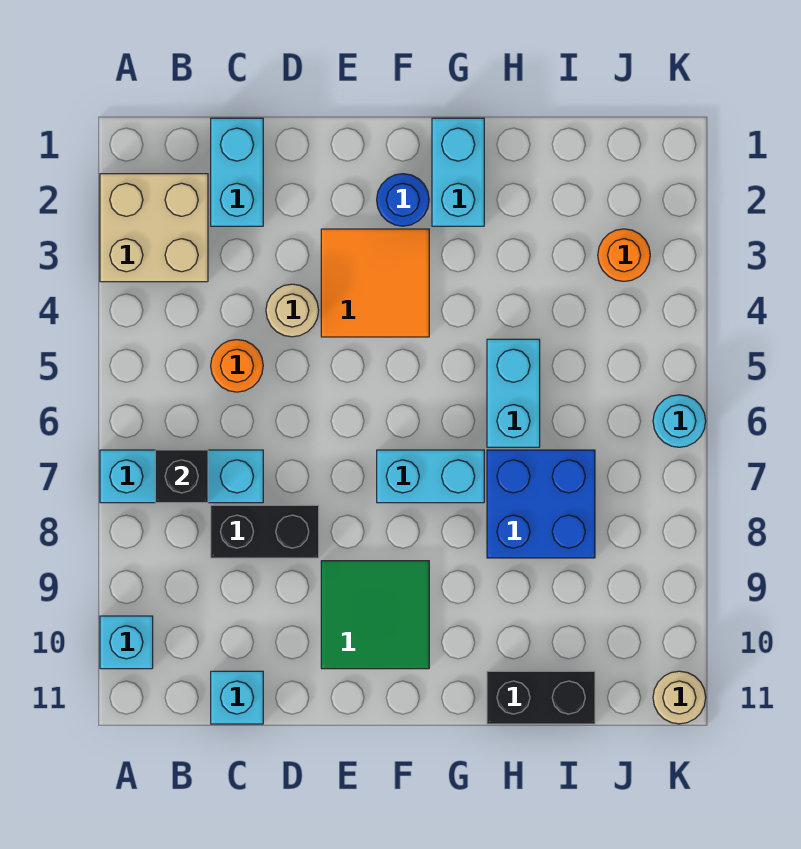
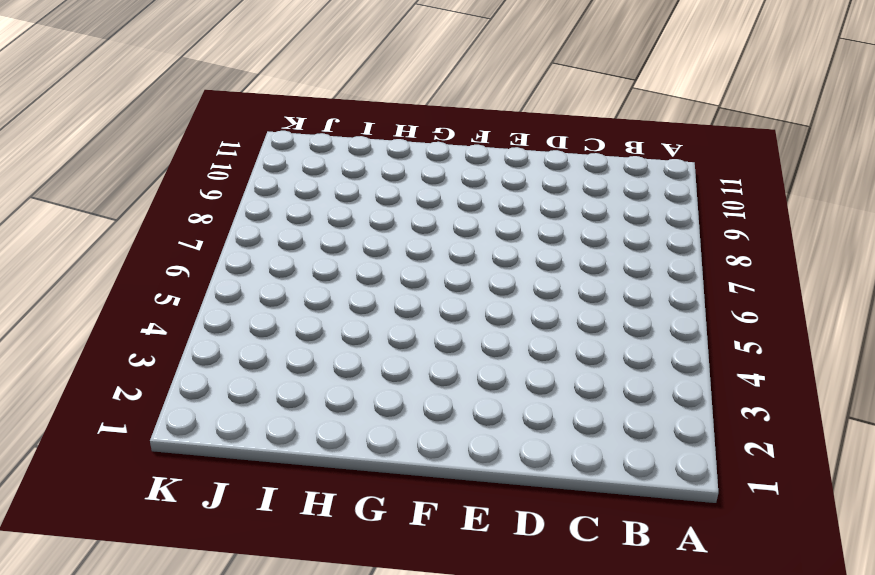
none -> tan brick A2:B3 level 1
none -> cyan brick A7:C7 level 1
none -> cyan brick A10 level 1

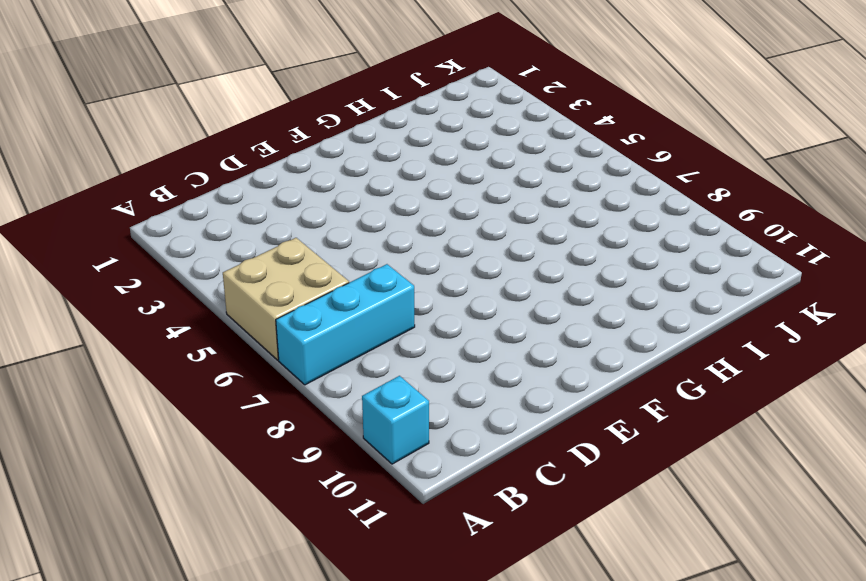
tan brick A5:B6 level 1 -> tan brick A2:B3 level 1
none -> cyan brick C1:C2 level 1
none -> orange round brick C5 level 1
none -> black brick C8:D8 level 1

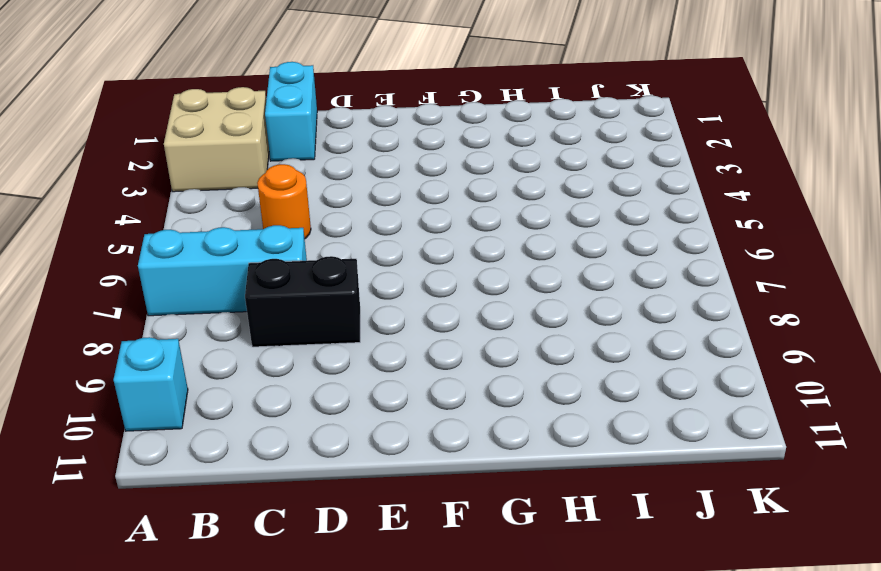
none -> cyan brick C11 level 1
none -> tan round brick D4 level 1
none -> orange tile E3:F4 level 1

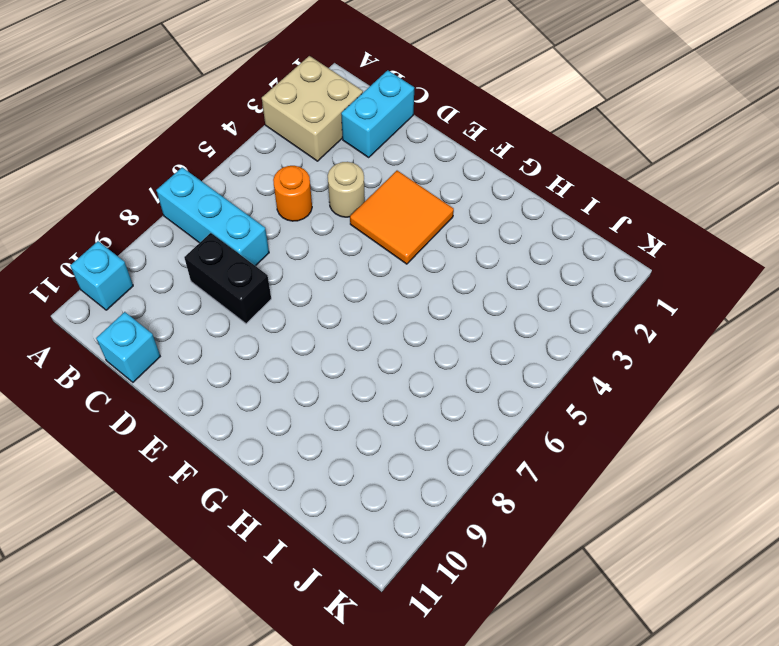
none -> green tile E9:F10 level 1
none -> blue round brick F2 level 1
none -> cyan brick F7:G7 level 1

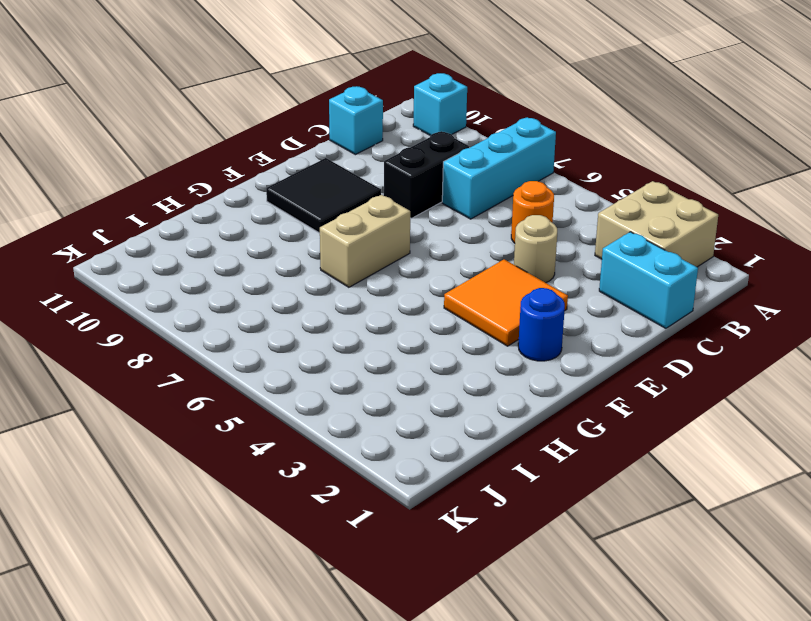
black tile E9:F10 level 1 -> green tile E9:F10 level 1
tan brick F7:G7 level 1 -> cyan brick F7:G7 level 1
none -> cyan brick G1:G2 level 1
none -> cyan brick H5:H6 level 1
none -> blue brick H7:I8 level 1

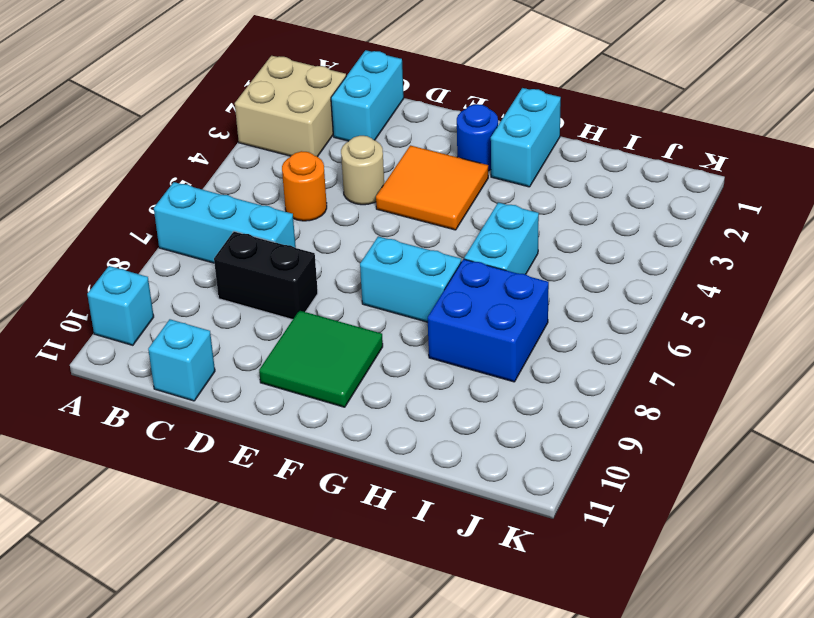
none -> black brick H11:I11 level 1
none -> orange round brick J3 level 1
none -> cyan round brick K6 level 1

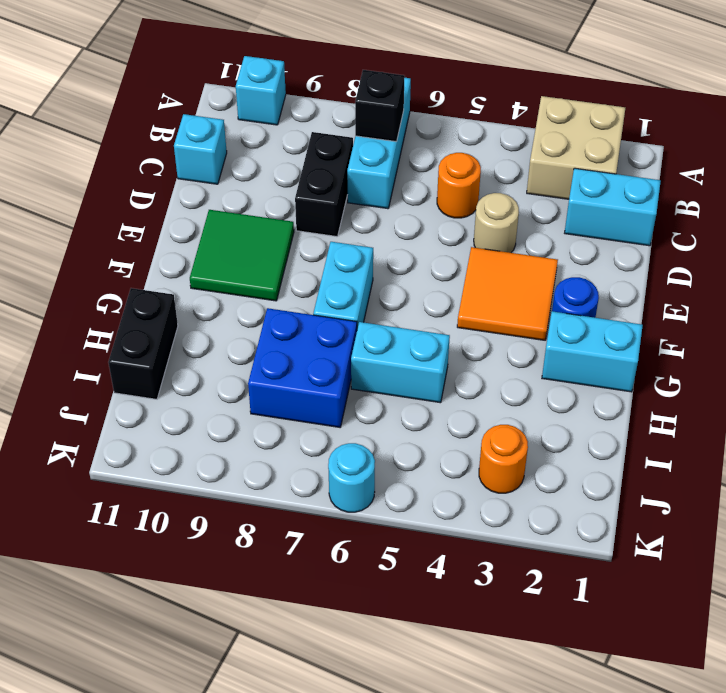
none -> tan round brick K11 level 1

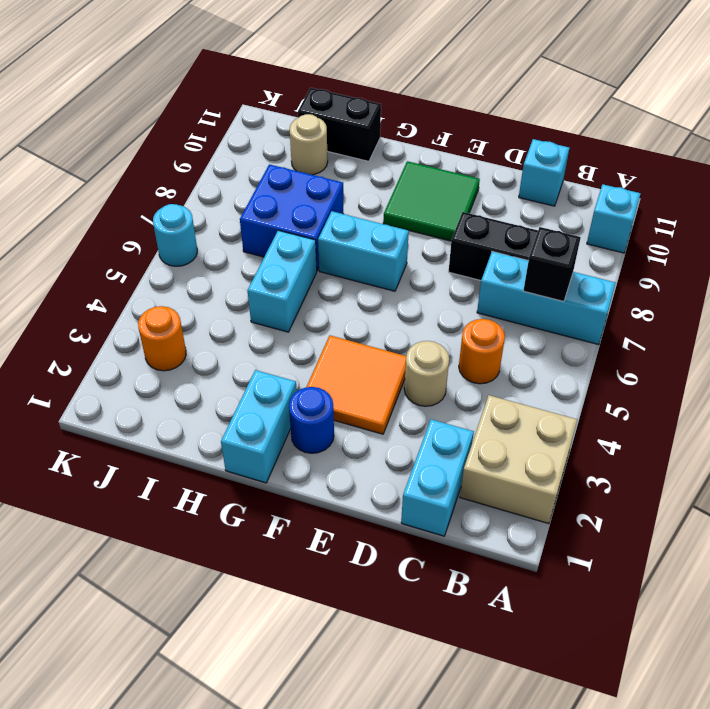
tan round brick I10 level 1 -> tan round brick K11 level 1

